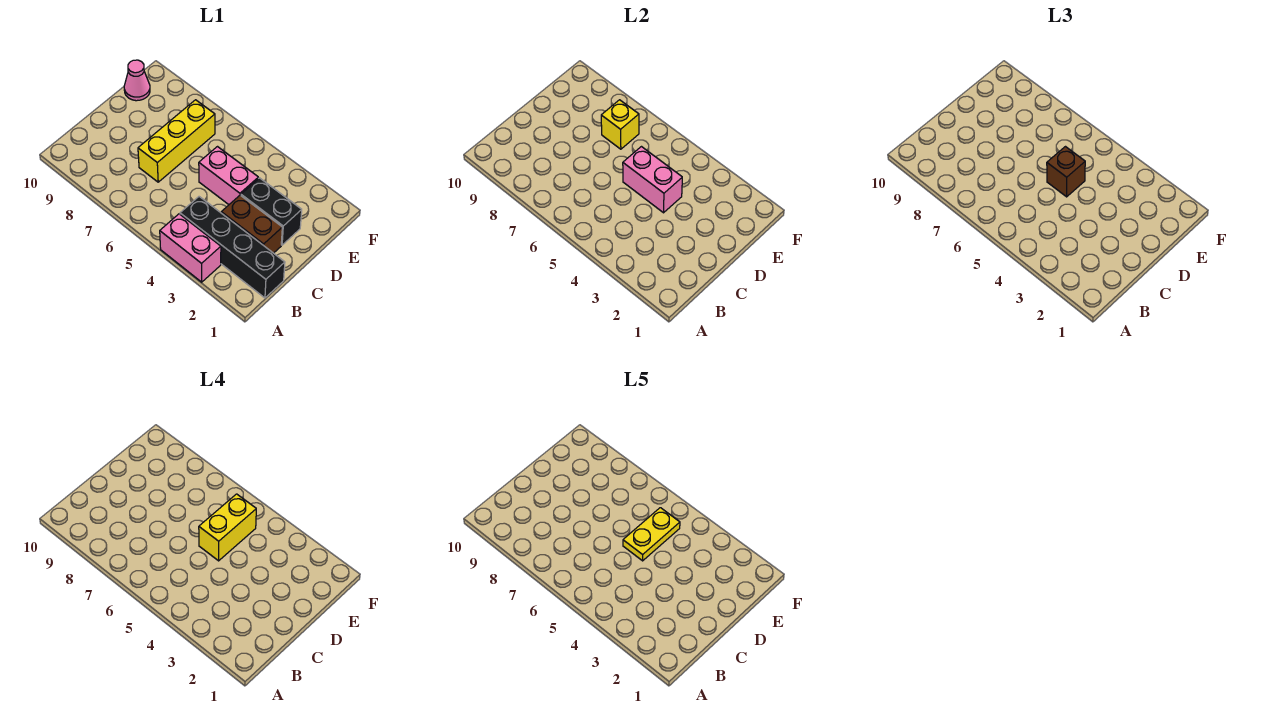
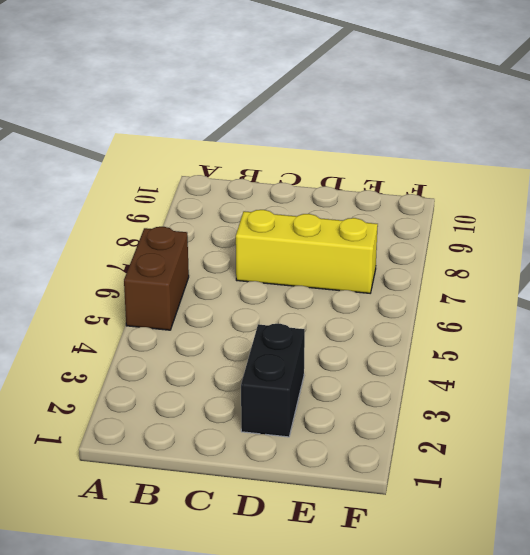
brown brick A5:A6 level 1 -> brown brick C2:C3 level 1
none -> pink brick A3:A4 level 1
none -> black brick B1:B4 level 1
none -> pink brick D4:D5 level 1

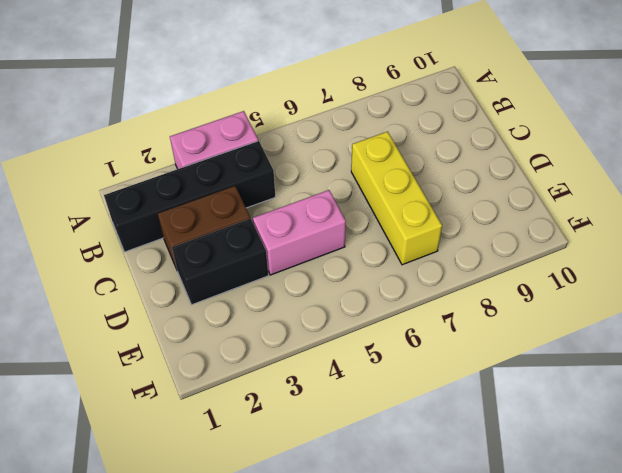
none -> pink cone E10 level 1
none -> pink brick D4:D5 level 2
none -> yellow brick E7 level 2

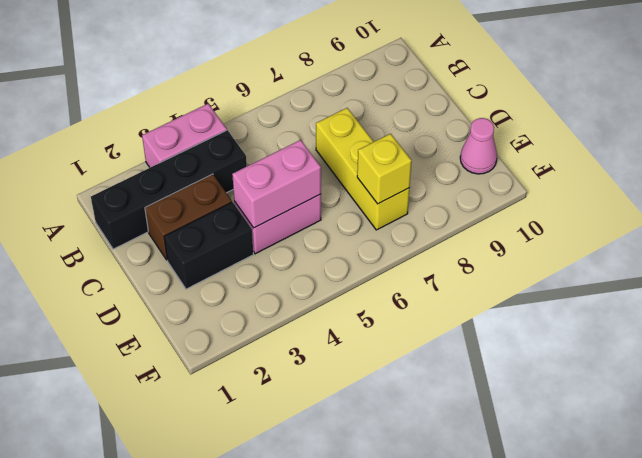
none -> brown brick D5 level 3
none -> yellow brick D5:E5 level 4
none -> yellow plate D5:E5 level 5

